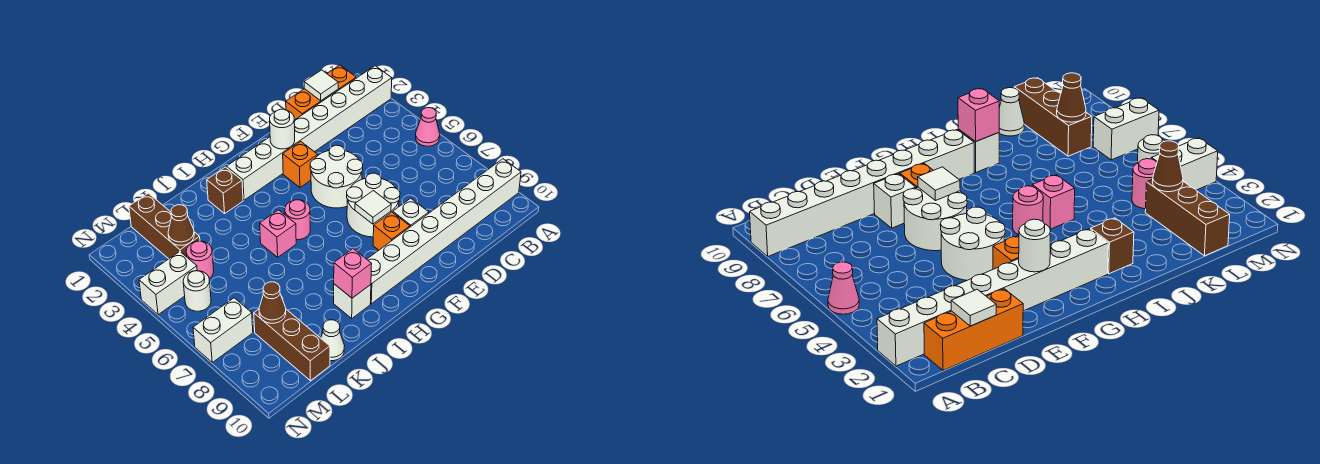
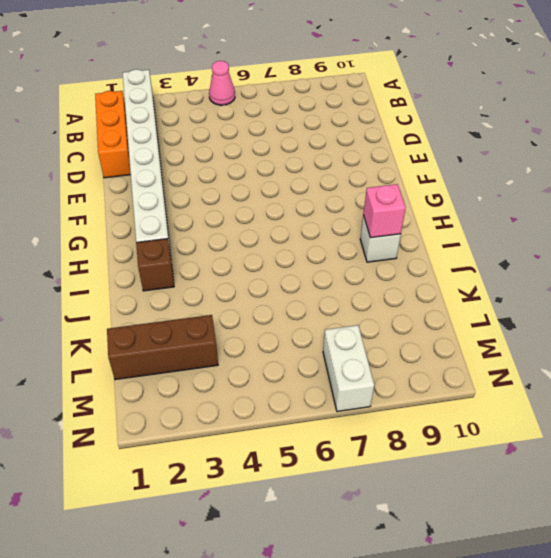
none -> white brick A9:H9 level 1
none -> white round brick E4:F5 level 1
none -> white round brick E6:F7 level 1

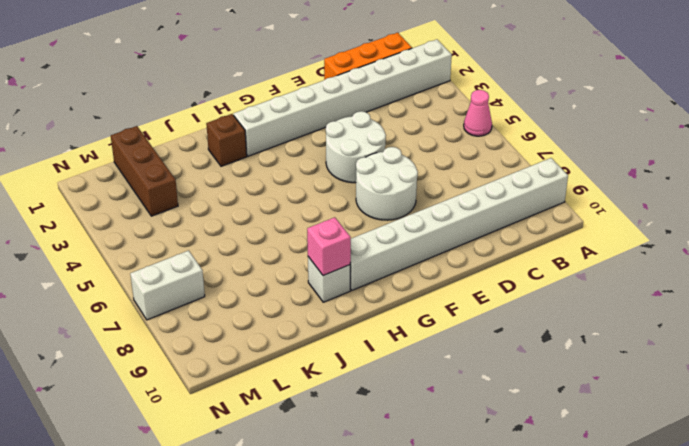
none -> white brick E8 level 1
none -> orange brick F3 level 1
none -> orange brick F8 level 1

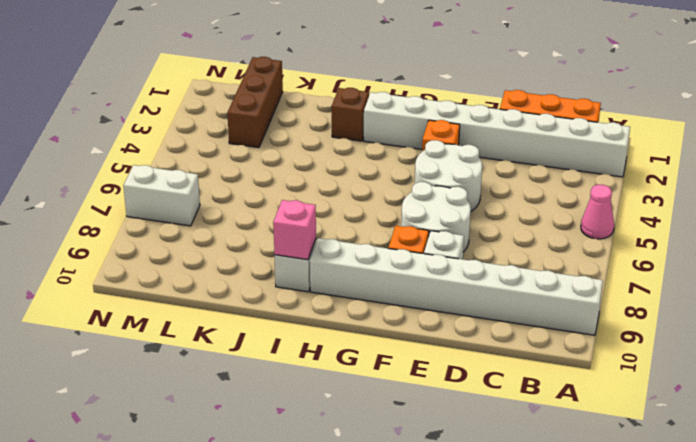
none -> pink round brick H5 level 1
none -> pink brick I5 level 1
none -> white cone K10 level 1

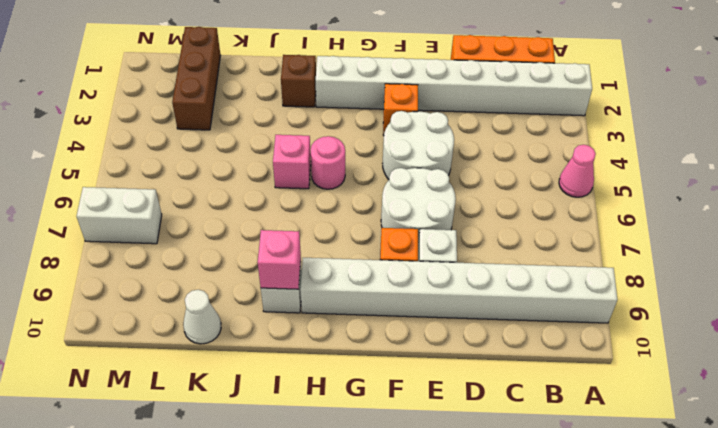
none -> pink round brick L4 level 1
none -> brown brick L8:L10 level 1
none -> white brick M4:N4 level 1

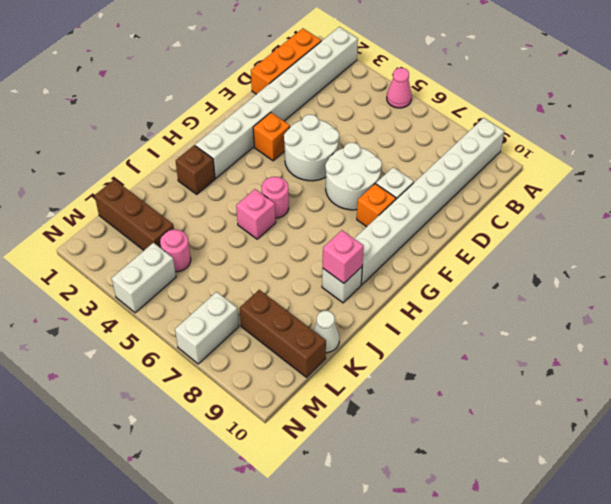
none -> white round brick M5 level 1
none -> white tile C1 level 2
none -> white round brick F2 level 2

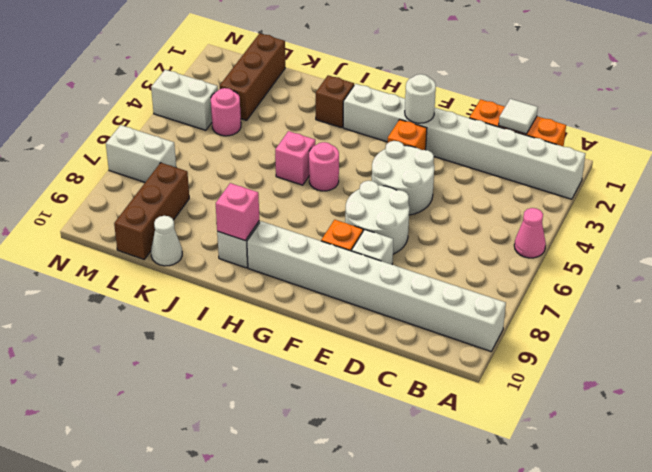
none -> white round brick M5 level 1
none -> white tile F7 level 2
none -> brown cone L3 level 2

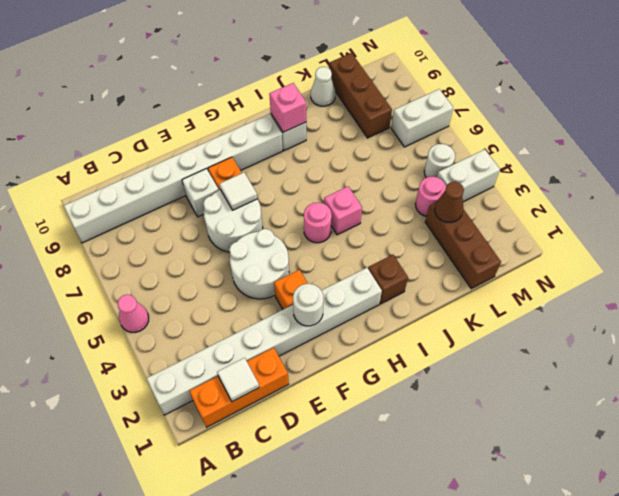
none -> brown cone L8 level 2

